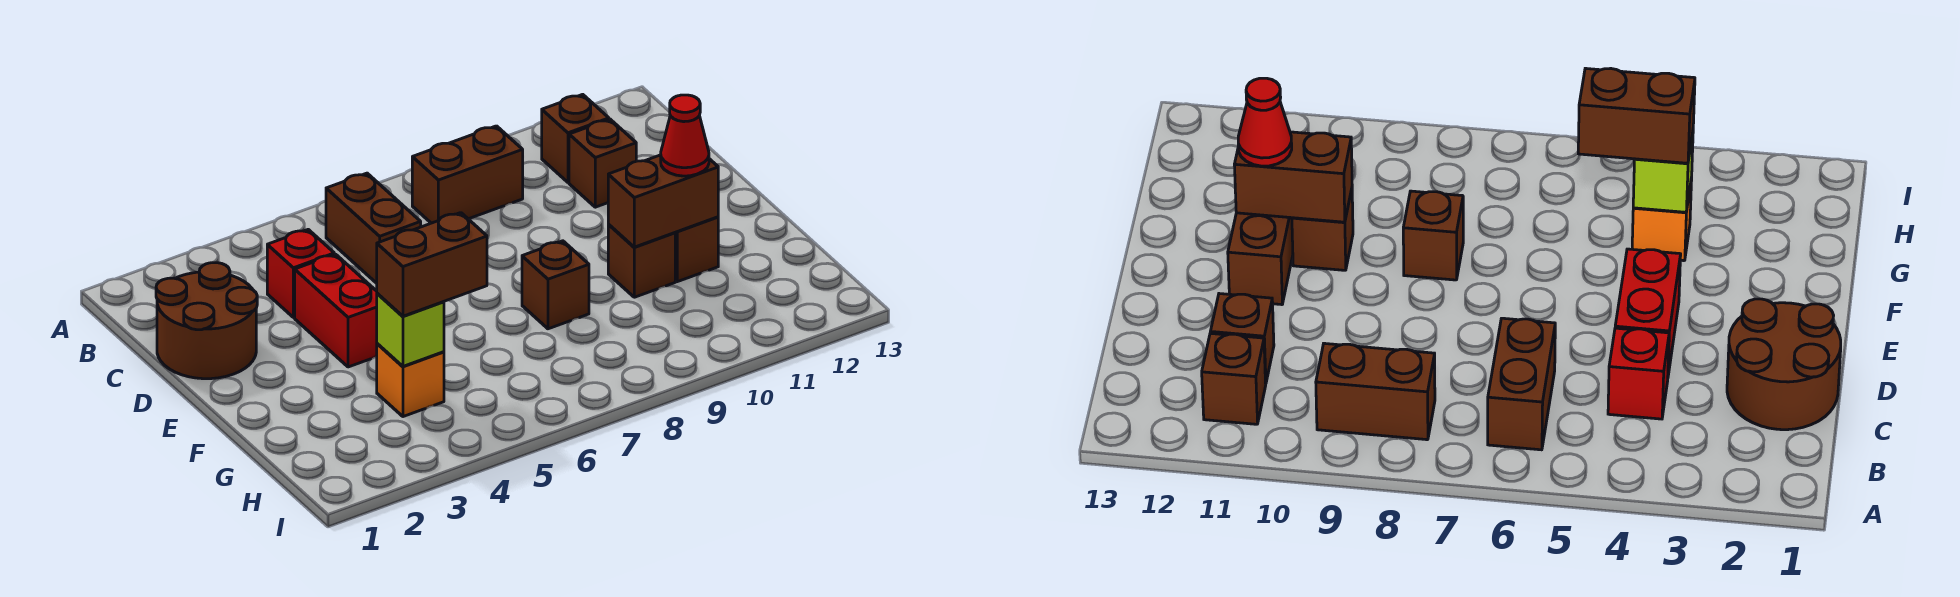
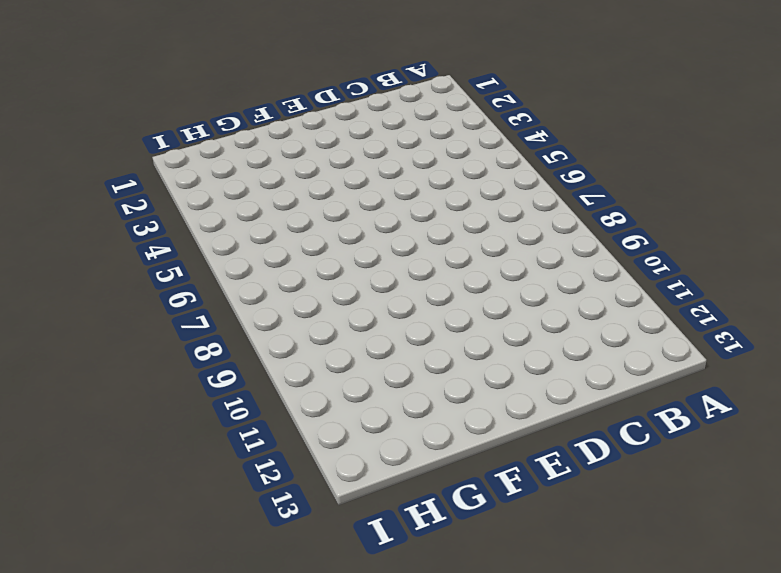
none -> brown brick B6:C6 level 1
none -> brown brick B8:B9 level 1
none -> brown brick B11 level 1

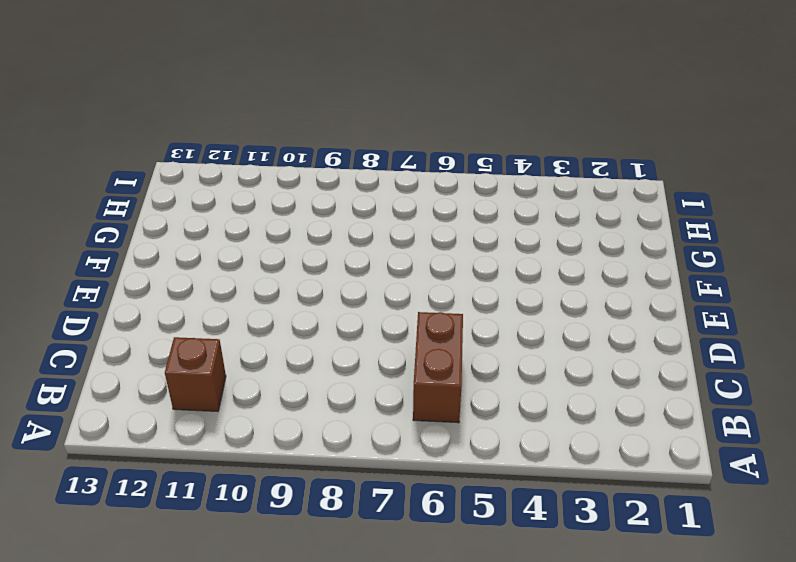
none -> brown brick B8:B9 level 1
none -> brown round brick C1:D2 level 1
none -> red brick C4 level 1

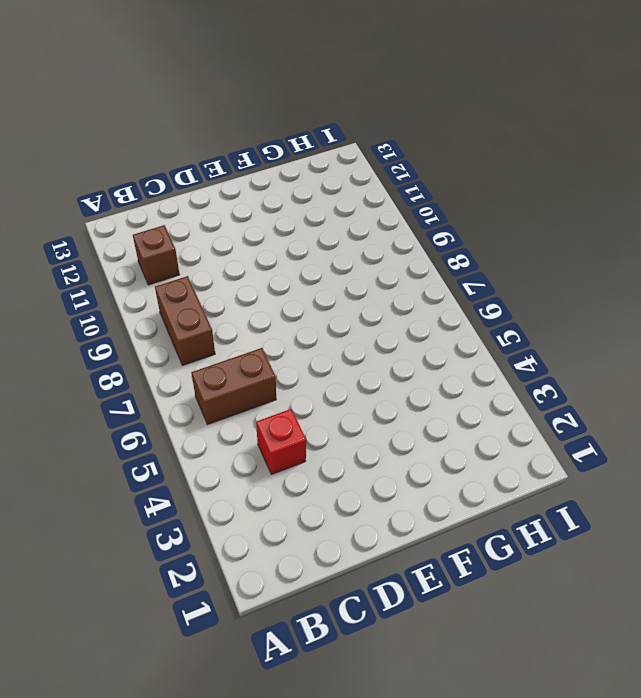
none -> brown round brick C1:D2 level 1
none -> brown brick C11 level 1
none -> red brick D4:E4 level 1

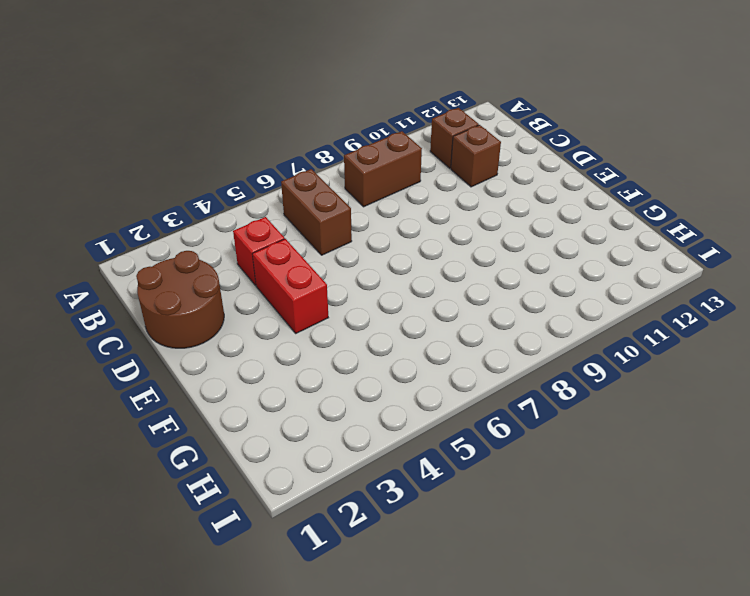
none -> brown brick E11:F11 level 1
none -> brown brick F8 level 1
none -> brown brick F10 level 1

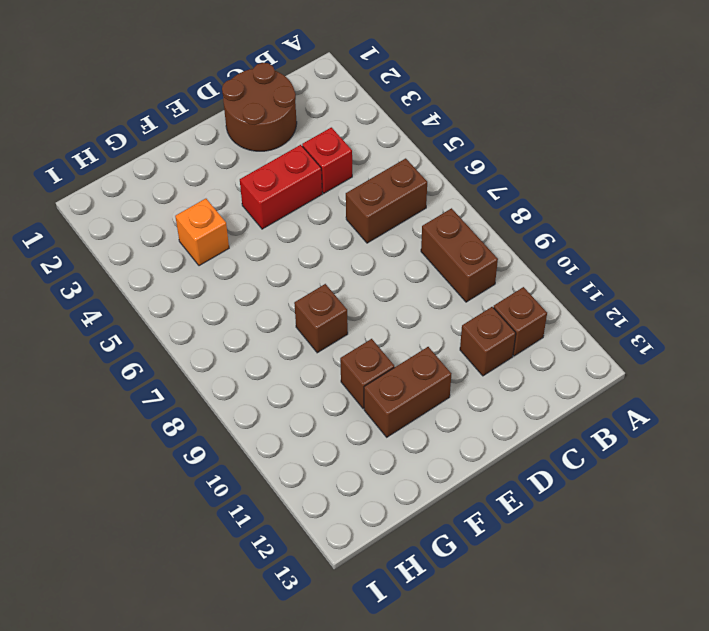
none -> brown brick F10:F11 level 2
none -> lime brick G4 level 2
none -> red cone F11 level 3

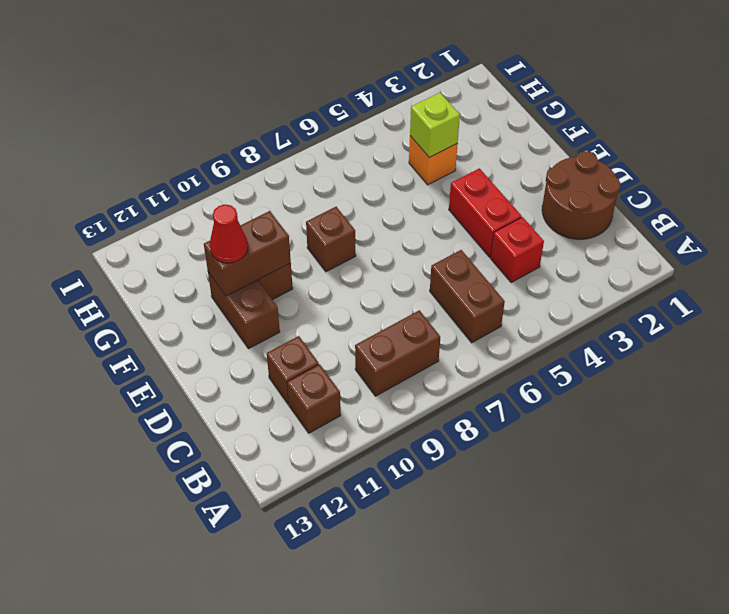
none -> brown brick G4:G5 level 3

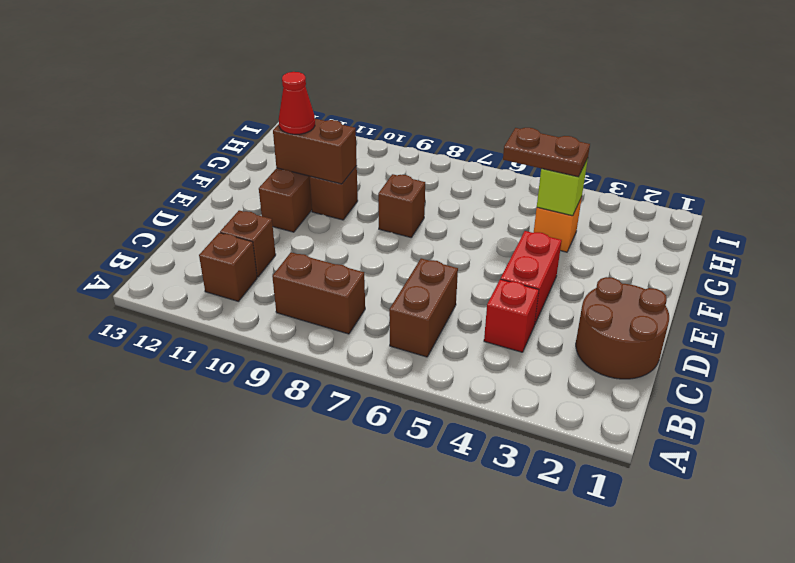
brown plate G4:G5 level 3 -> brown brick G4:G5 level 3

